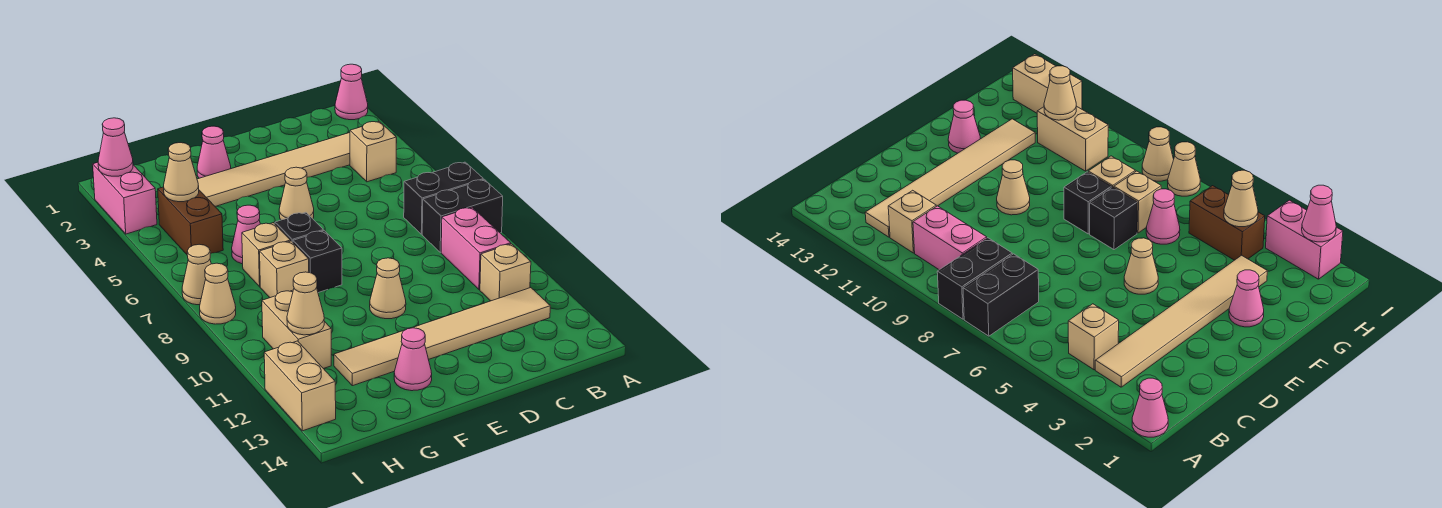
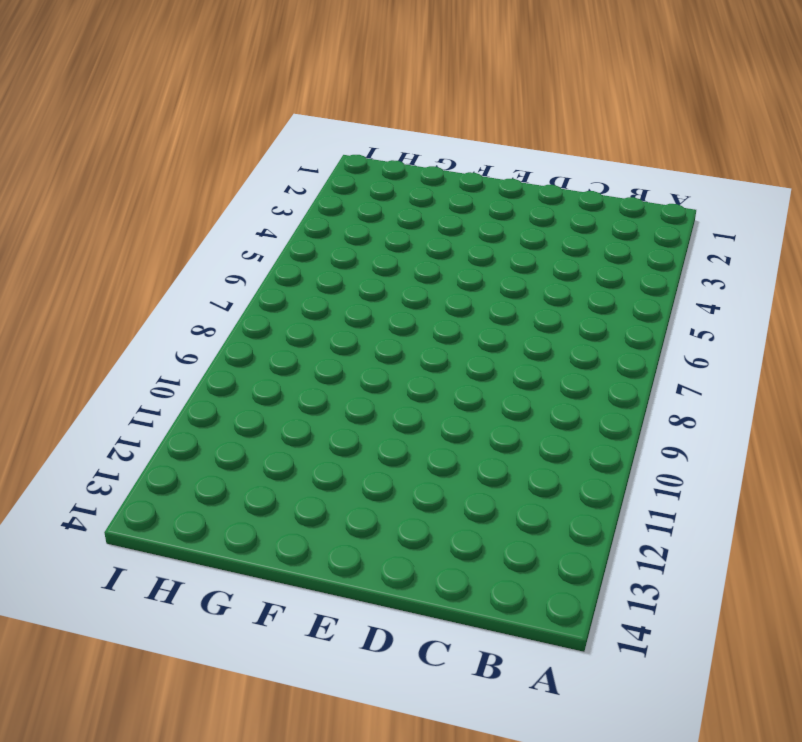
none -> pink cone A1 level 1
none -> black brick A7:B7 level 1
none -> black brick A8:B8 level 1

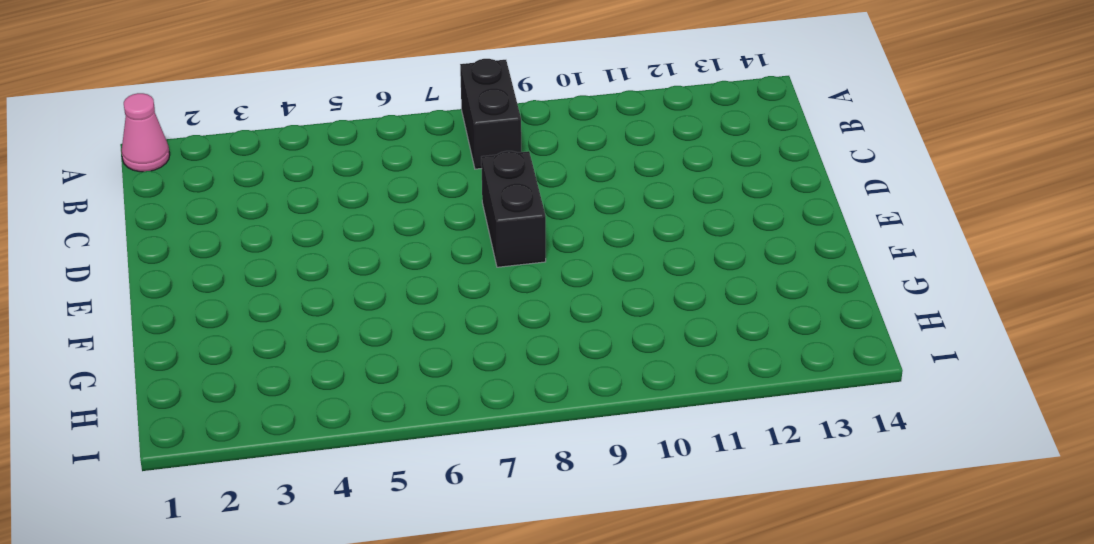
black brick D8:E8 level 1 -> black brick A7:B7 level 1
none -> tan tile B3:G3 level 1
none -> tan brick B4 level 1
none -> pink brick B9:B10 level 1

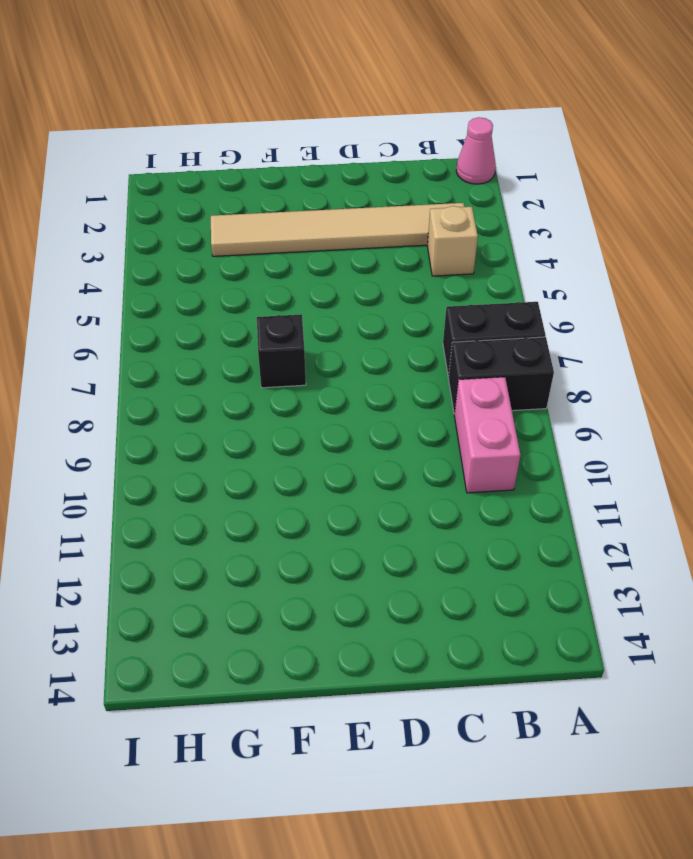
none -> tan brick B11 level 1
none -> tan tile B12:G12 level 1
none -> tan cone E5 level 1

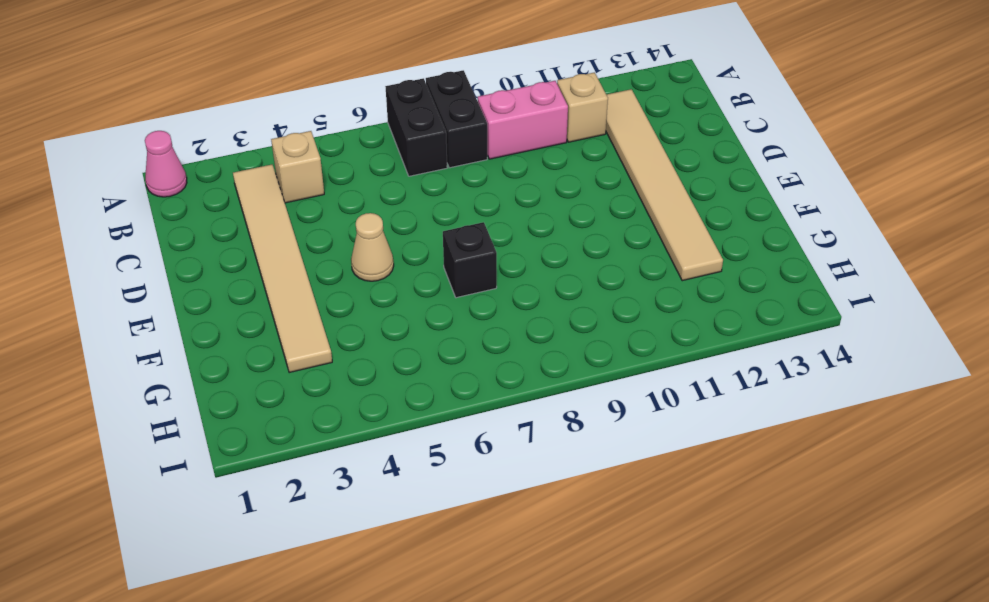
none -> tan cone E10 level 1
none -> pink cone F2 level 1
none -> black brick F8 level 1

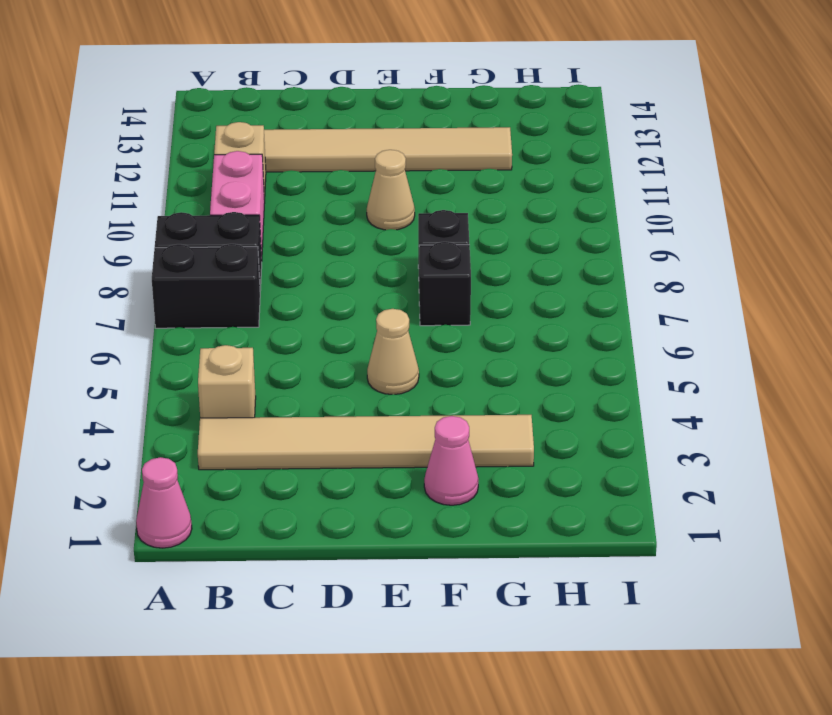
none -> pink cone F13 level 1
none -> pink cone G6 level 1
none -> tan brick G7 level 1

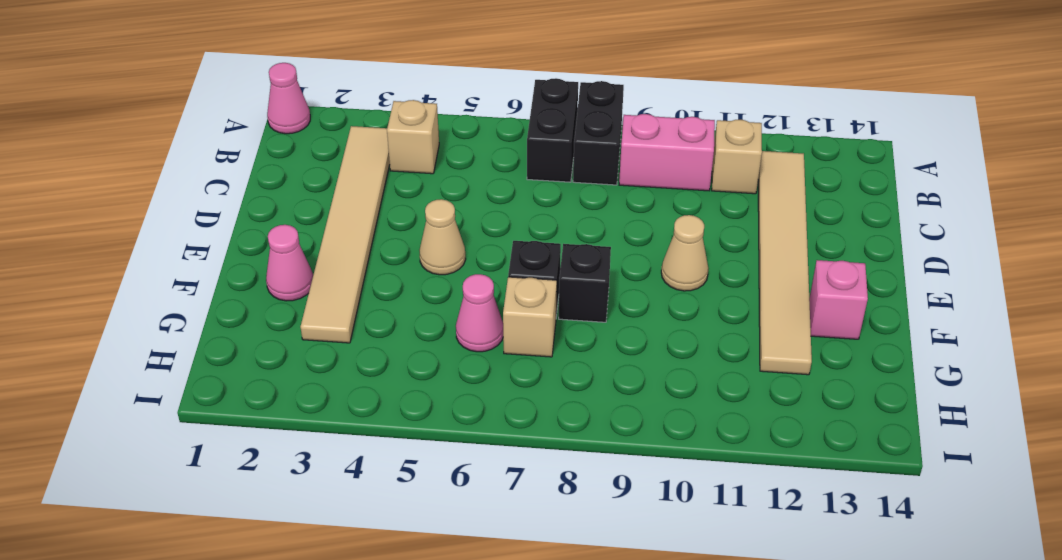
pink brick F13 level 1 -> pink cone F13 level 1
none -> tan brick G8 level 1
none -> brown brick H4:H5 level 1
none -> tan brick H10:H11 level 1

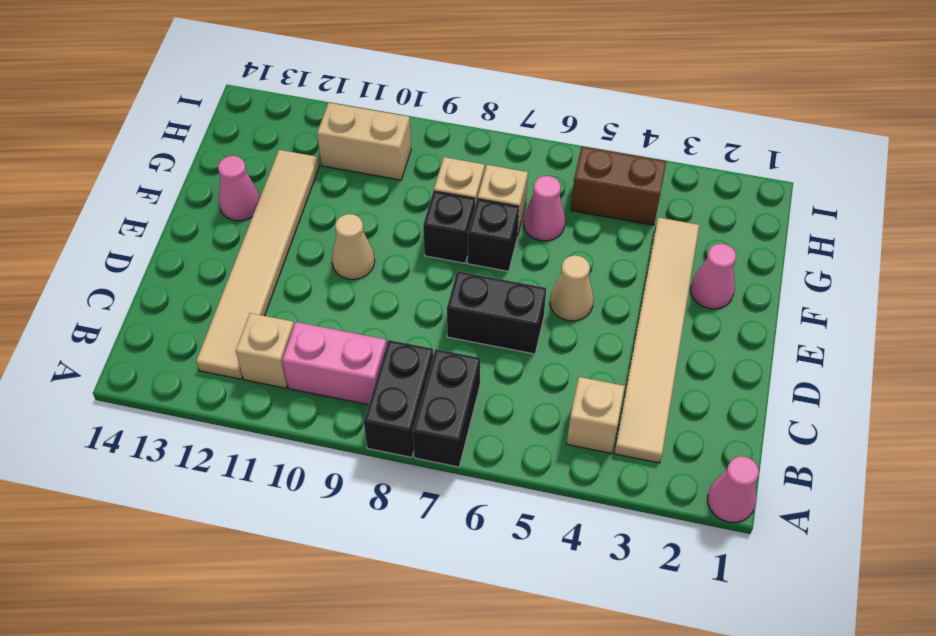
black brick D6:D7 level 1 -> none
none -> pink brick I2:I3 level 1
none -> tan cone I7 level 1
none -> tan cone I8 level 1

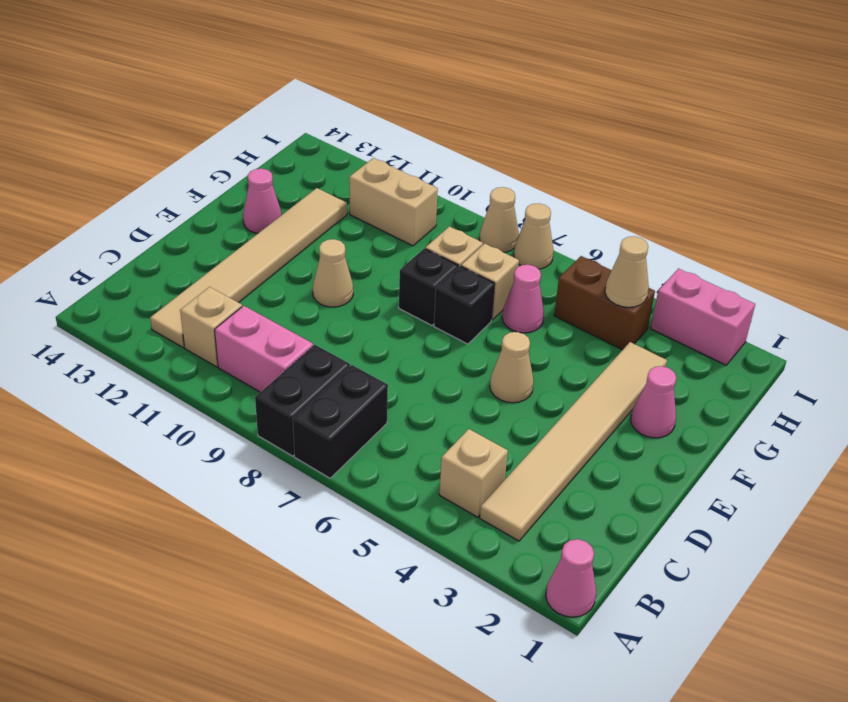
none -> tan brick I12:I13 level 1
none -> tan cone H11 level 2
none -> pink cone I2 level 2

